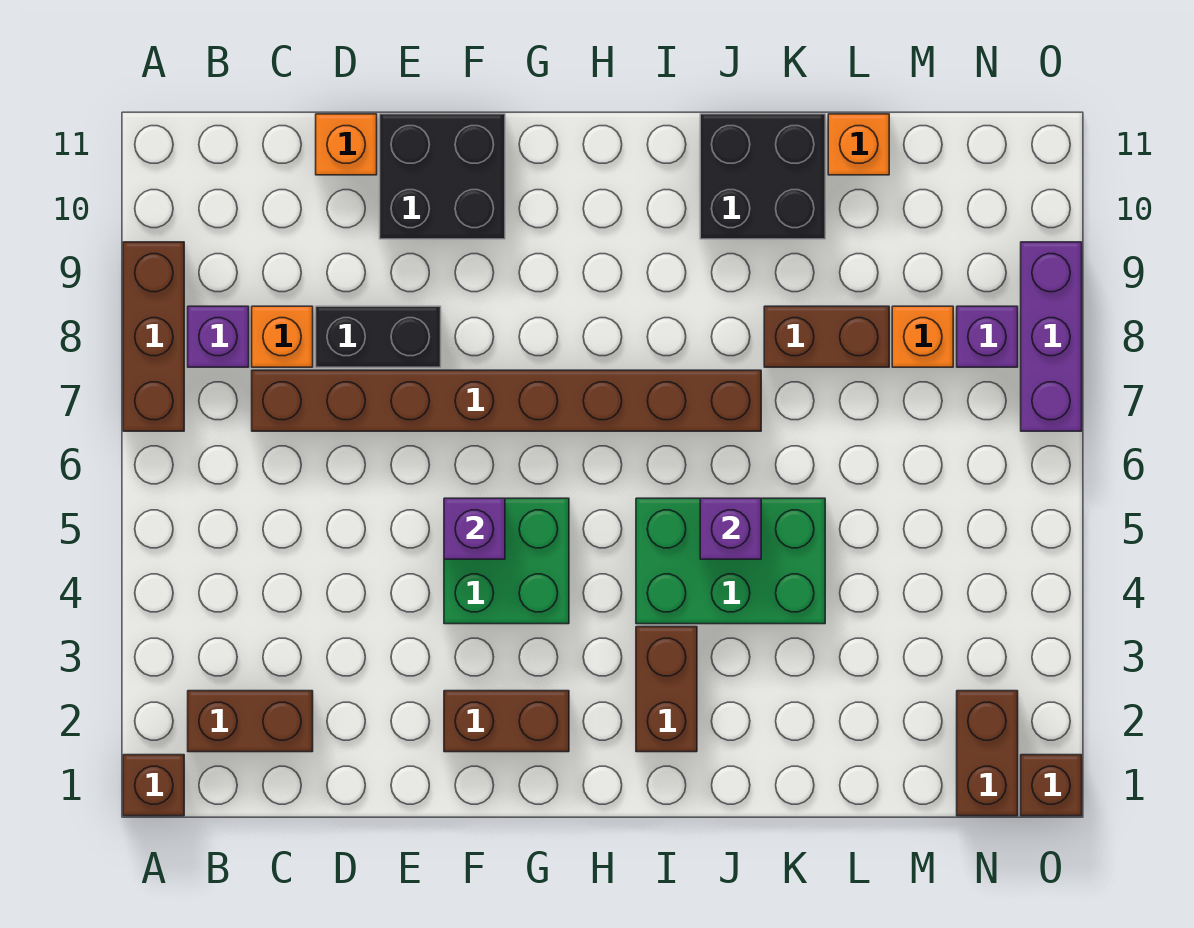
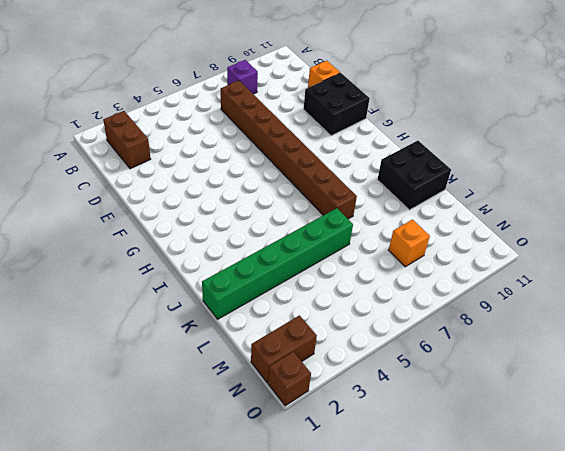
green brick K1:K6 level 1 -> green brick I4:K5 level 1
none -> brown brick A1 level 1
none -> brown brick A7:A9 level 1
none -> orange brick C8 level 1

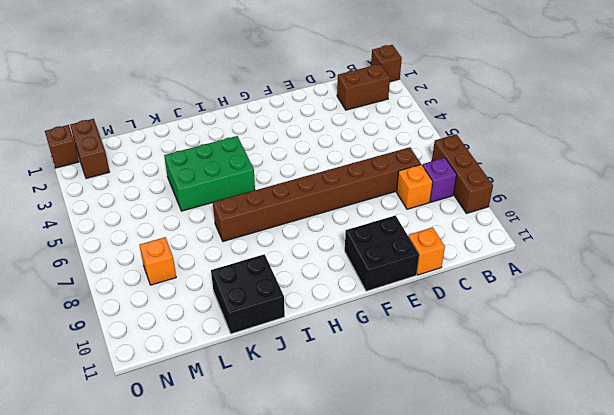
none -> black brick D8:E8 level 1
none -> brown brick F2:G2 level 1
none -> green brick F4:G5 level 1

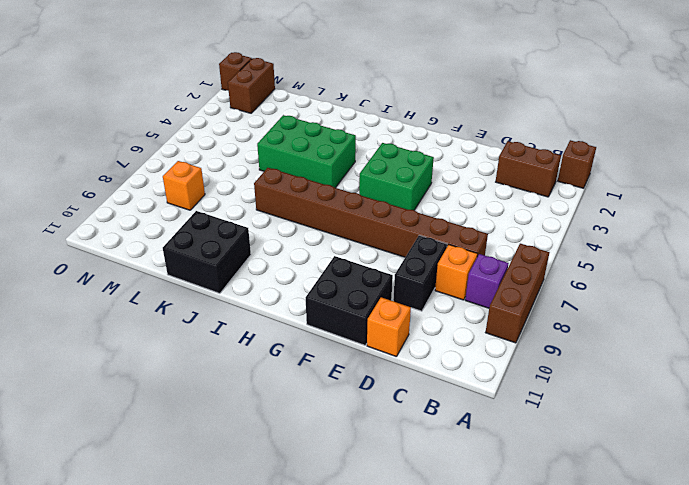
black brick D8:D9 level 1 -> black brick D8:E8 level 1
none -> brown brick F2:G2 level 1
none -> brown brick I2:I3 level 1
none -> brown brick K8:L8 level 1

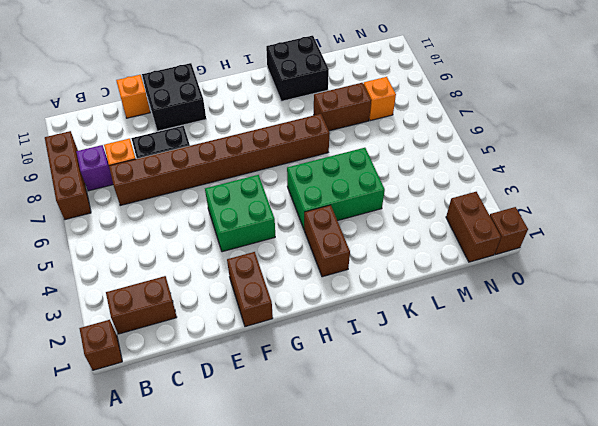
brown brick F1:F2 level 1 -> brown brick F2:G2 level 1
none -> orange brick L11 level 1
none -> purple brick N8 level 1
none -> purple brick O7:O9 level 1

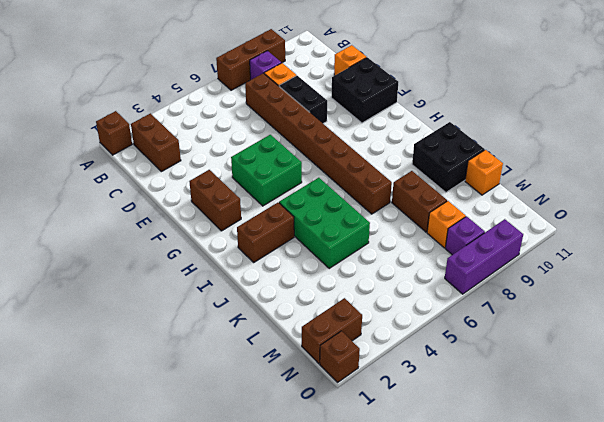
none -> purple brick F5 level 2
none -> purple brick J5 level 2

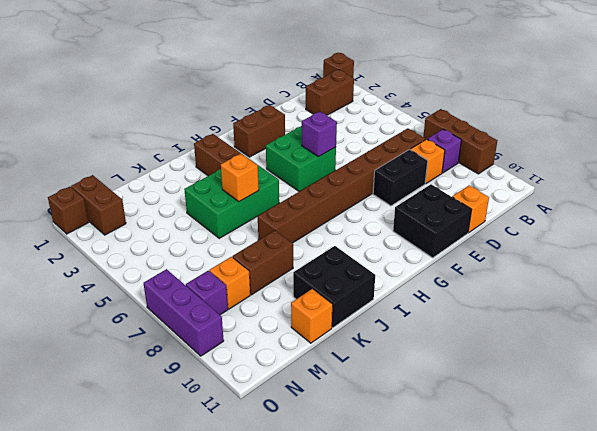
orange brick J5 level 2 -> purple brick J5 level 2

